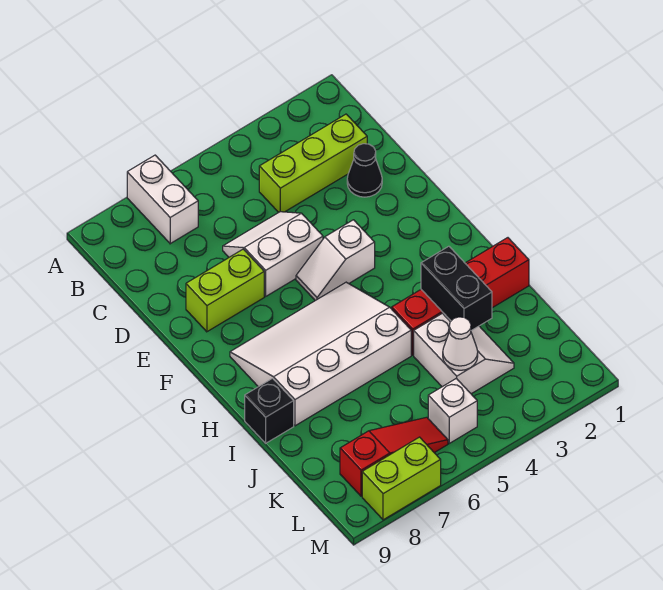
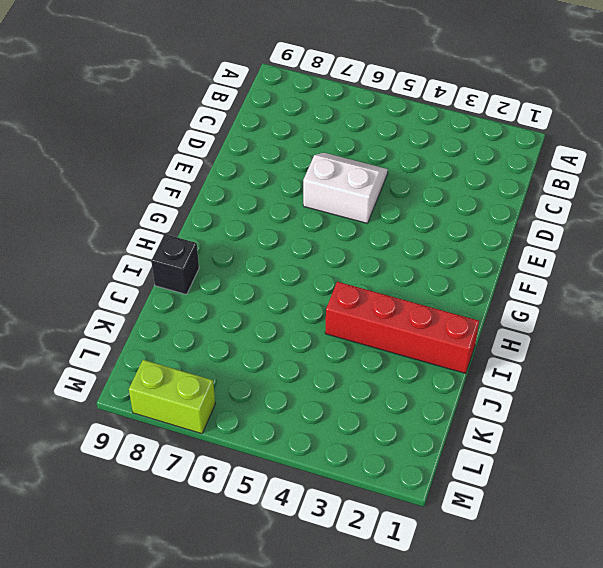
none -> white brick A7:B7 level 1
none -> lime brick C2:C4 level 1
none -> black cone D2 level 1

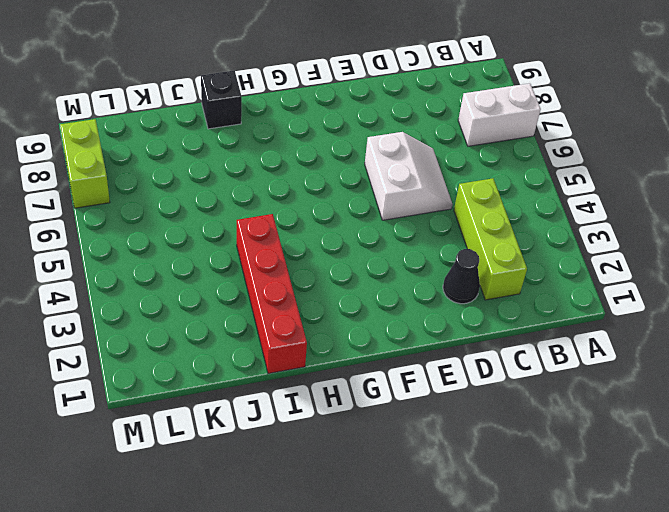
none -> lime brick E7:E8 level 1
none -> white slope F4:F5 level 1 top 4
none -> white slope G5:I8 level 1 top I

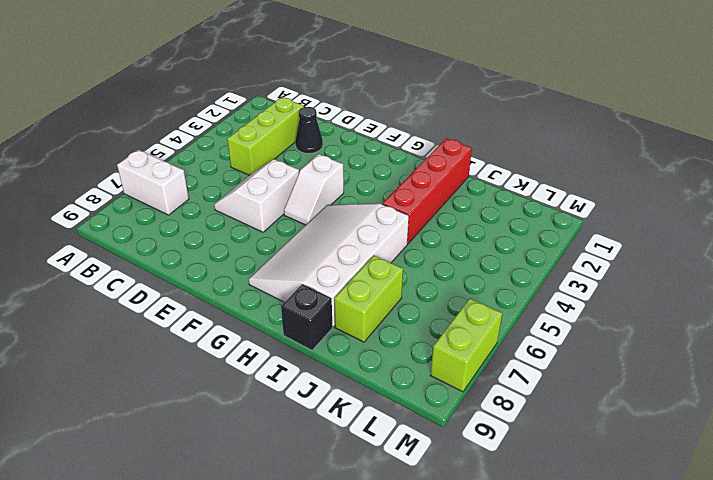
lime brick J7:J8 level 1 -> lime brick E7:E8 level 1
none -> white slope J3:K4 level 1 top 4
none -> white brick L5 level 1
none -> red slope L6:L8 level 1 top 8

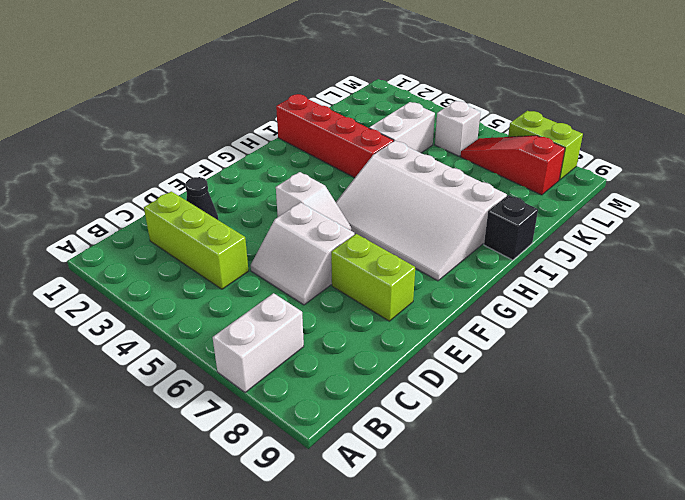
none -> black brick I3:J3 level 2
none -> white cone K4 level 2

